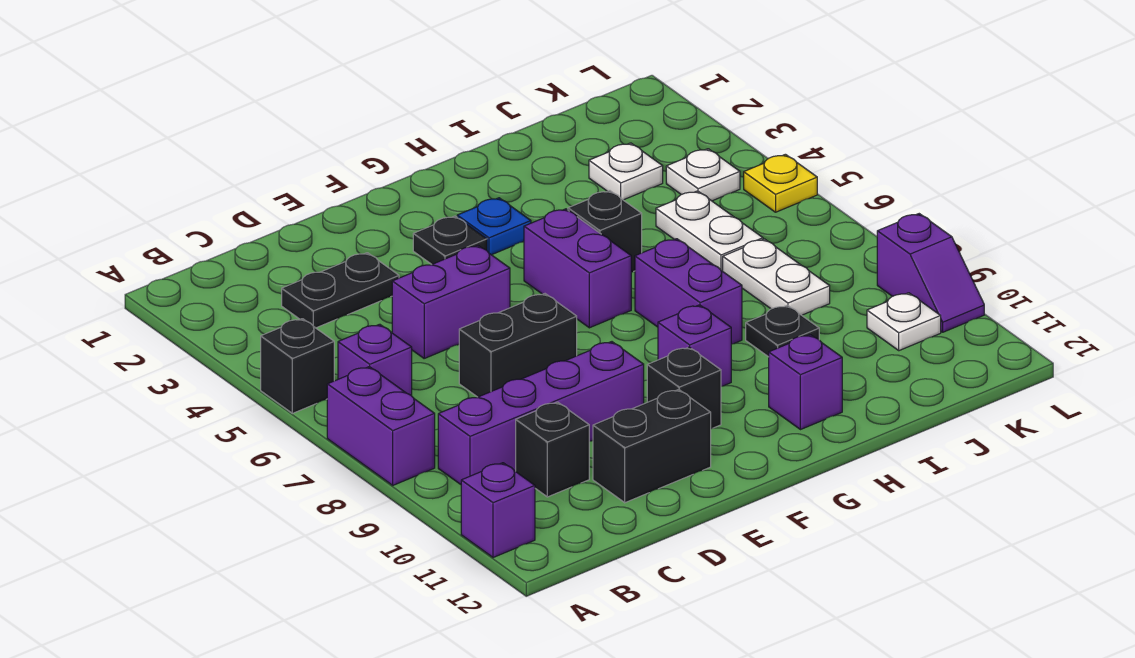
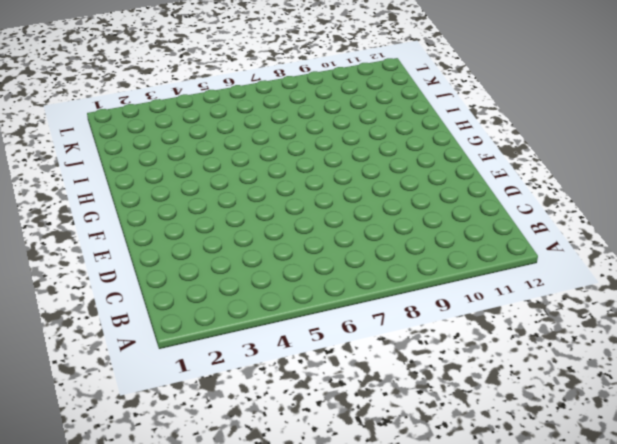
none -> black brick A5 level 1
none -> purple brick A7:A8 level 1
none -> purple brick A11 level 1

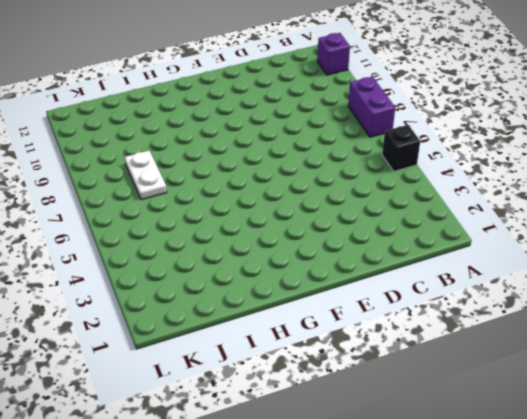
none -> purple brick B6 level 1
none -> purple brick B9:E9 level 1
none -> black plate C3:D3 level 1

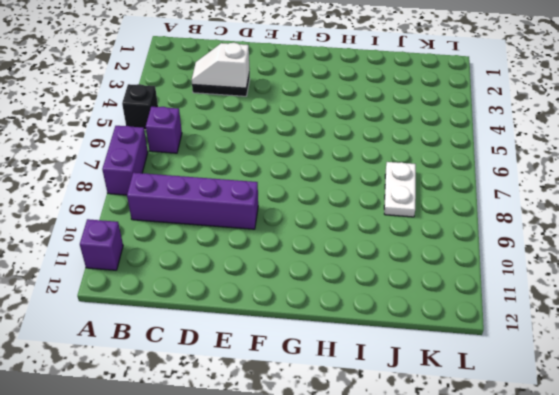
white slope C3:D3 level 2 top D -> none
none -> black brick C10 level 1
none -> purple brick D5:E5 level 1
none -> black brick D7:E7 level 1

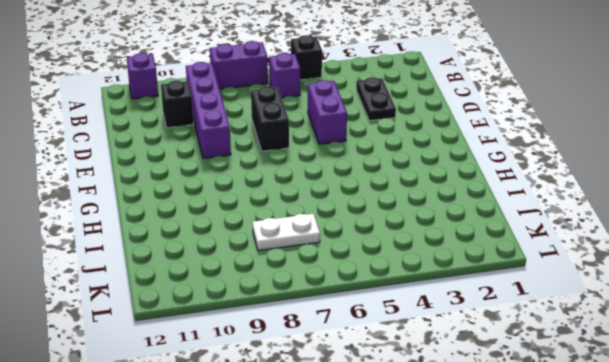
none -> black brick D11:E11 level 1
none -> black plate F3 level 1
none -> black brick F10 level 1

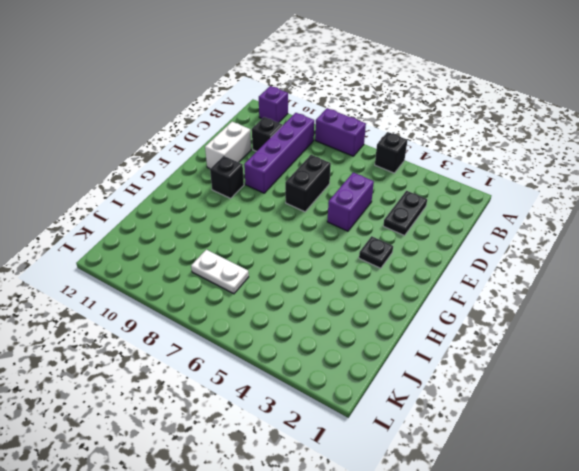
white brick D11:E11 level 1 -> black brick D11:E11 level 1
none -> purple brick B6 level 1
none -> blue plate G3 level 1
none -> purple brick G5:G6 level 1

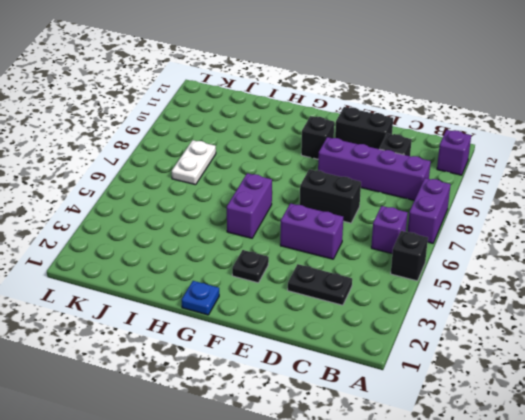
blue plate G1 level 1 -> blue plate G3 level 1
none -> purple brick G9 level 1
none -> black brick H5 level 1
none -> purple brick H7:H8 level 1

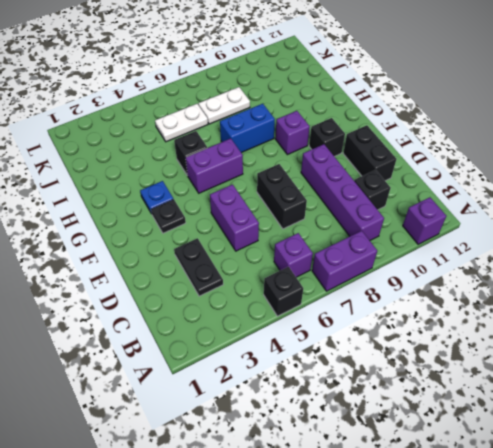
blue brick H7:H8 level 1 -> purple brick H7:H8 level 1
none -> purple brick H11 level 1
none -> black plate I9 level 1
none -> white plate J3 level 1

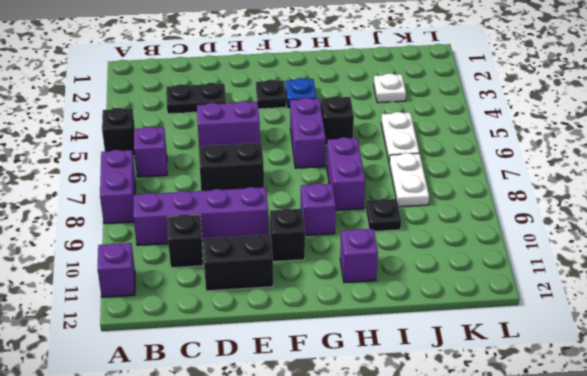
none -> white plate K4 level 1
none -> white plate K10 level 1
none -> yellow plate L5 level 1

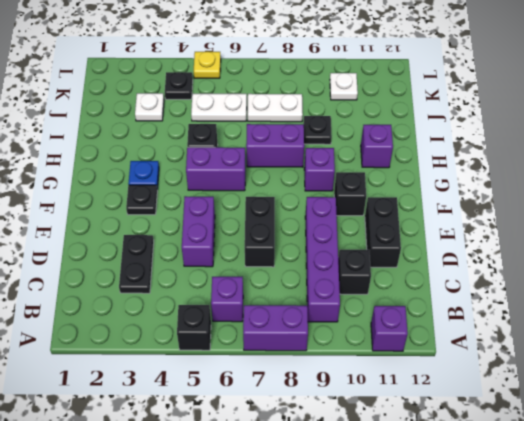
black plate K4 level 1 -> white plate K4 level 1
none -> purple slope L9:L10 level 1 top 9

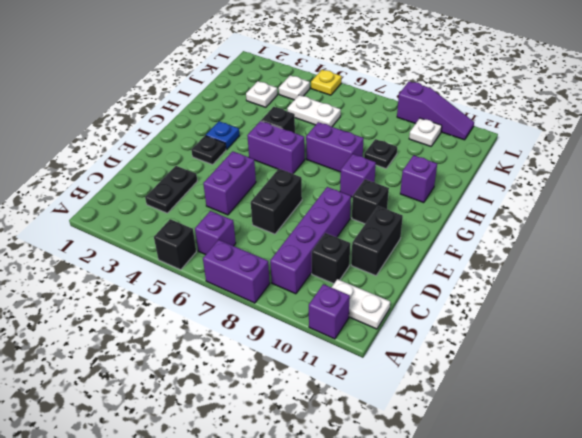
white plate B11:B12 level 1 -> white plate J7:J8 level 1
purple slope L9:L11 level 1 top 9 -> purple slope L9:L10 level 1 top 9

